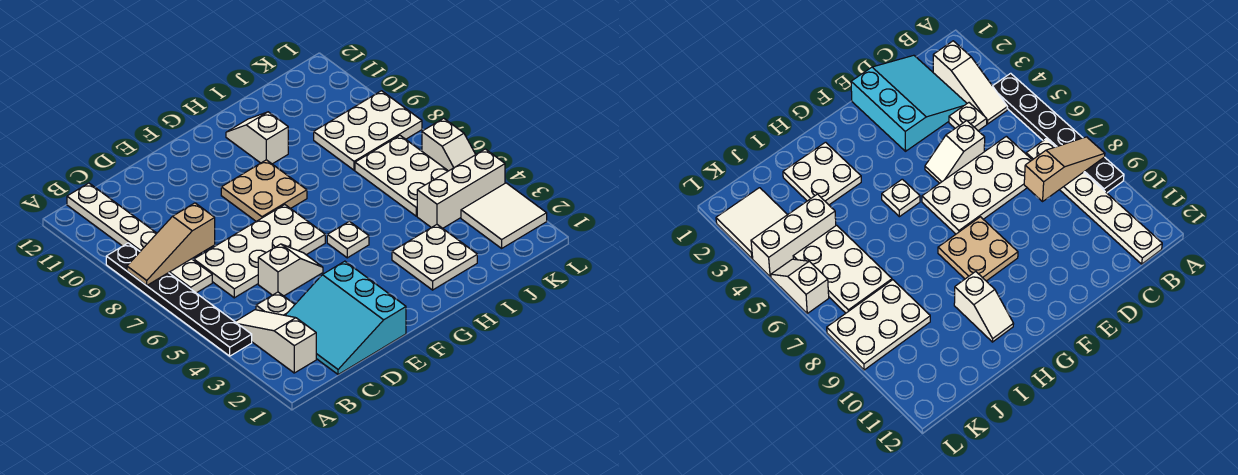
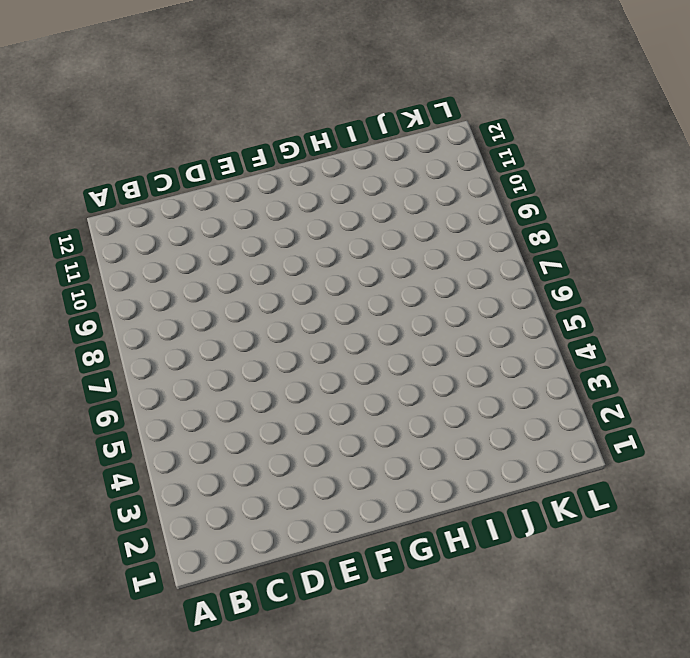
none -> black plate A4:A9 level 1
none -> white slope B2:B4 level 1 top 2
none -> white plate B7:B12 level 1

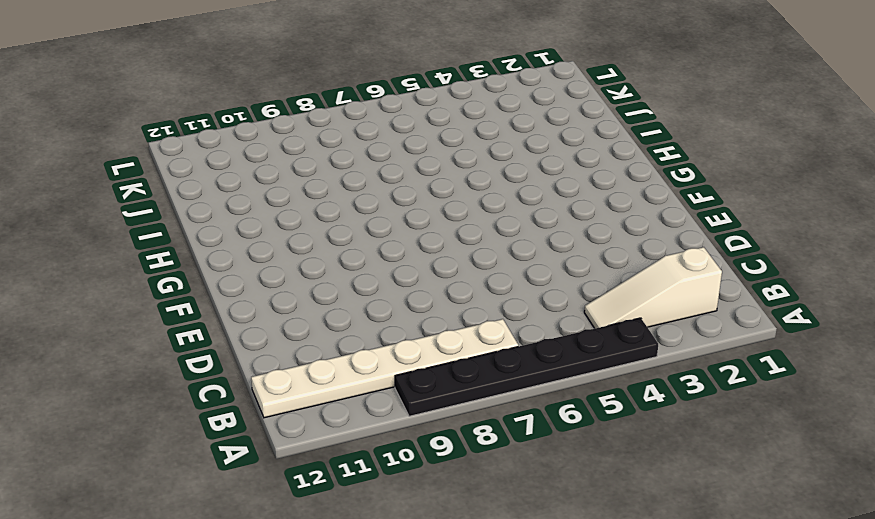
none -> cyan slope C1:E3 level 1 top E
none -> white plate C4 level 1
none -> white plate C6:F7 level 1

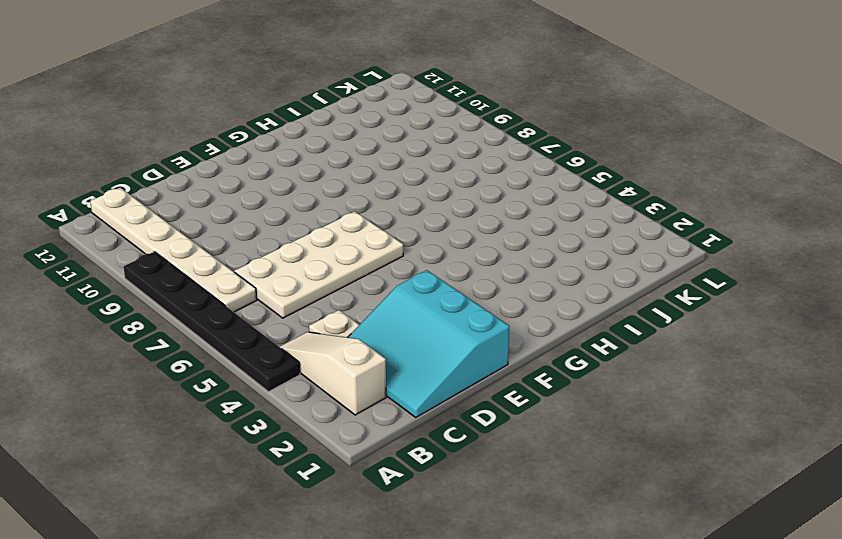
none -> white slope D5:E5 level 1 top D
none -> tan plate F8:G9 level 1
none -> white plate G5 level 1

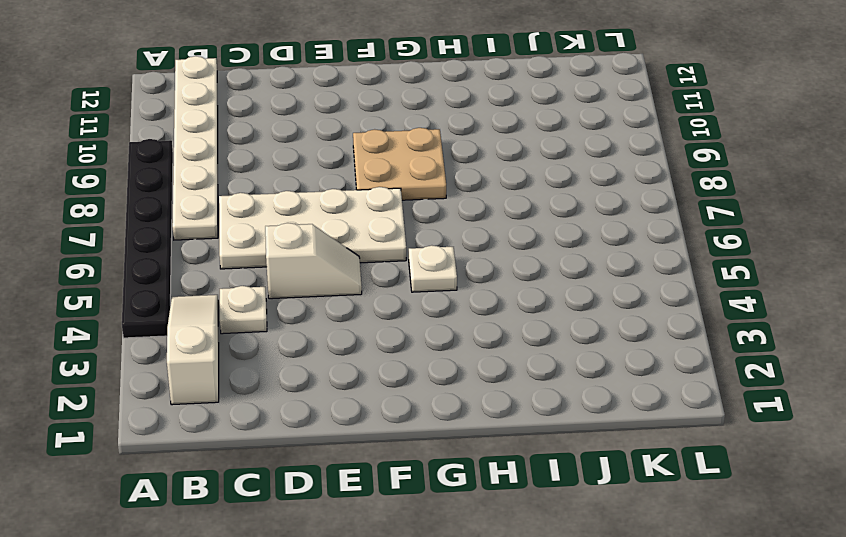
none -> cyan slope C1:E3 level 1 top E
none -> white plate H2:I3 level 1
none -> white slope H10:H11 level 1 top 10

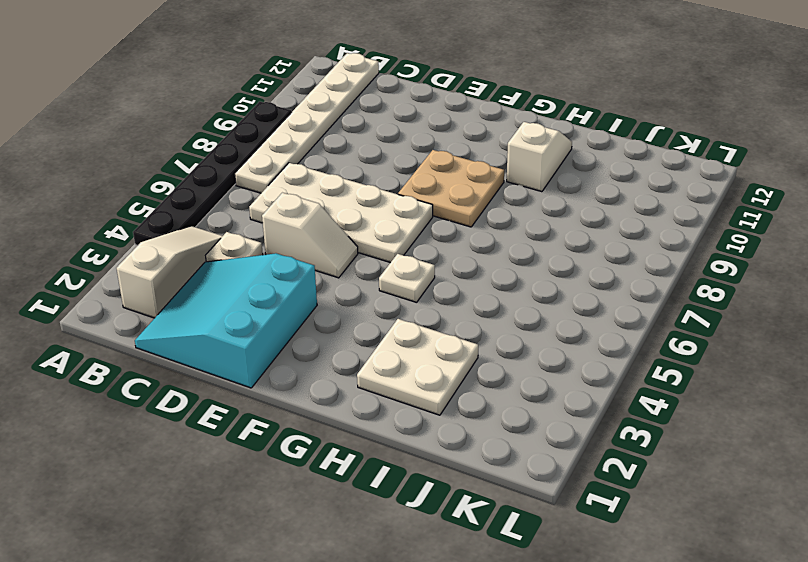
none -> white brick J4:L4 level 1
none -> white plate J5:K7 level 1
none -> white plate J8:L9 level 1

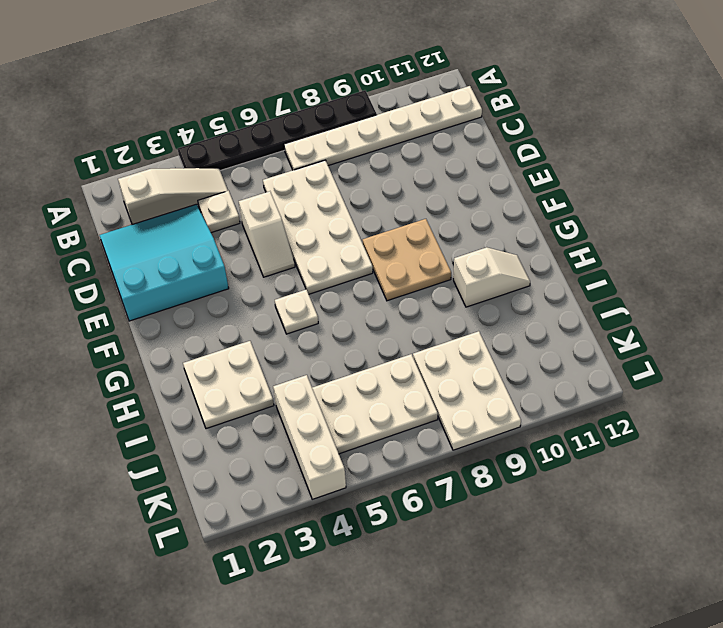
none -> white tile K2:L3 level 1
none -> white slope L5:L6 level 1 top 6
none -> tan slope A8:C8 level 2 top C

